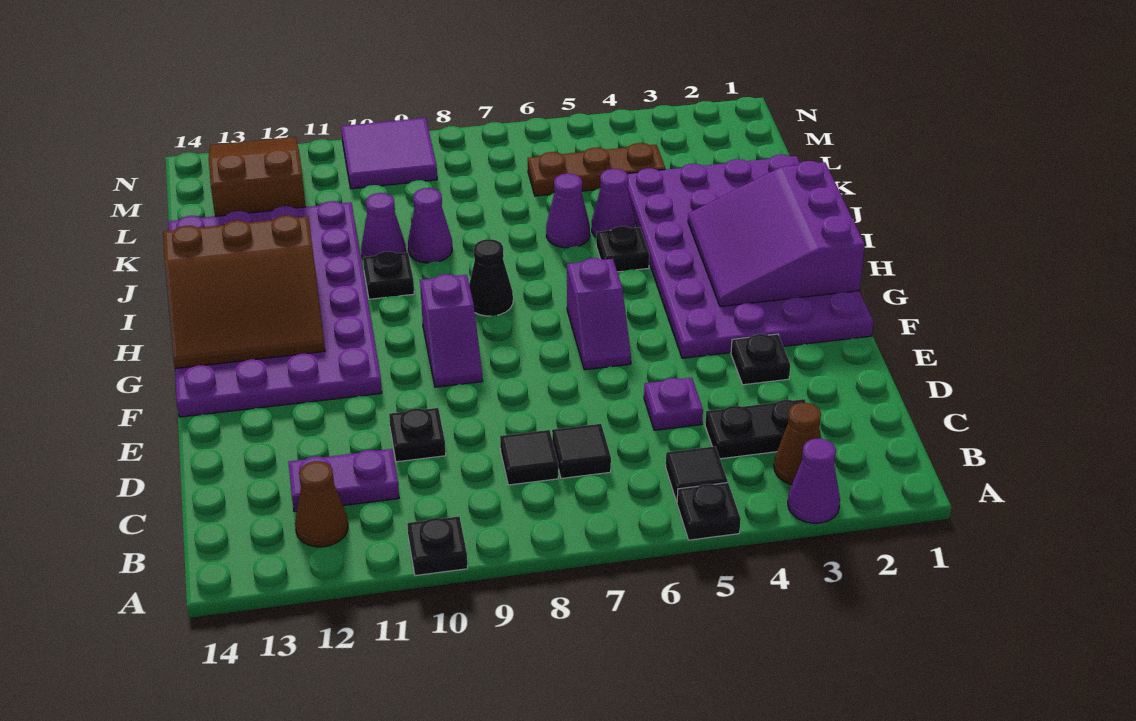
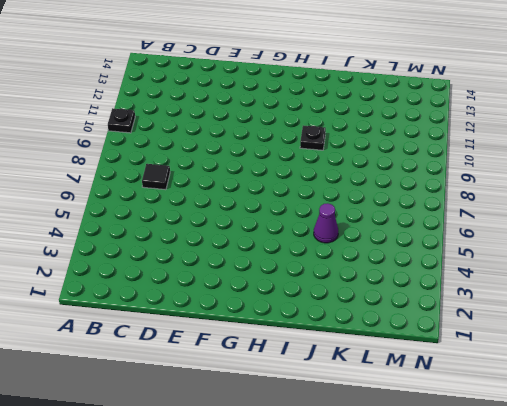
none -> purple cone A3 level 1
none -> black plate A5 level 1
none -> brown cone B3 level 1

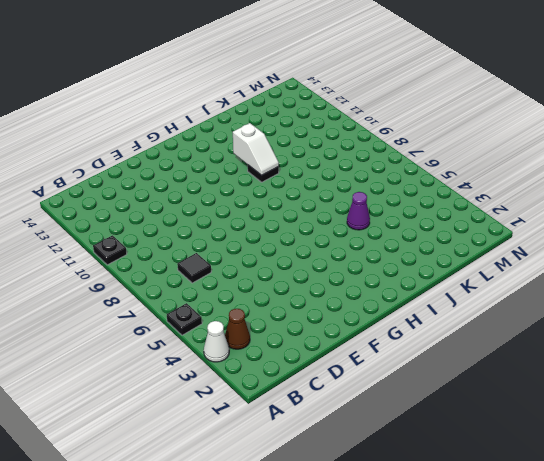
white cone A3 level 1 -> purple cone A3 level 1
white slope I10:I11 level 2 top 11 -> none
none -> black tile B5 level 1
none -> brown cone B12 level 1
none -> black plate C3:C4 level 1

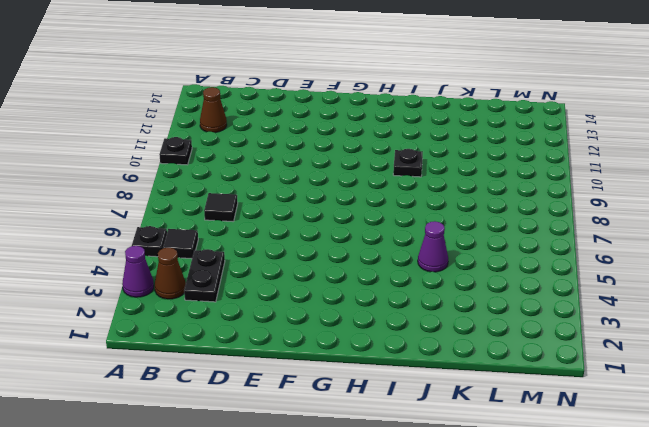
none -> black tile C8 level 1
none -> purple plate C11:C12 level 1
none -> purple plate D5 level 1

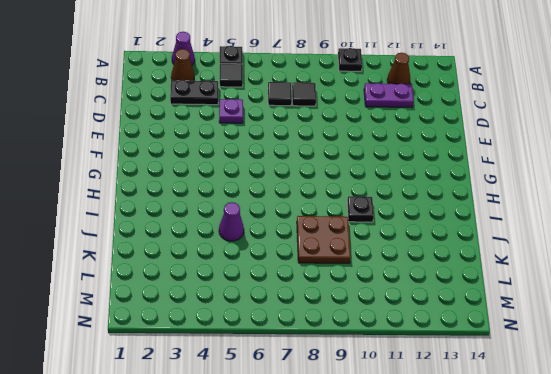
brown plate J8:K9 level 1 -> purple cone J9 level 1
none -> black plate D10 level 1
none -> black plate E3 level 1
none -> purple plate F1:K4 level 1

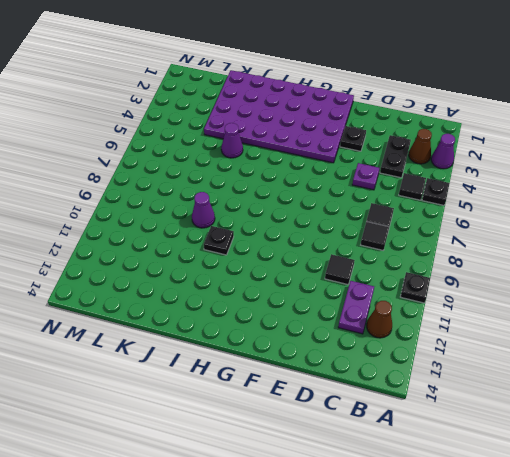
black tile D10 level 1 -> black plate D10 level 1
none -> purple slope F6:G6 level 1 top G
none -> purple slope F9:G9 level 1 top G
none -> purple plate F11:K14 level 1

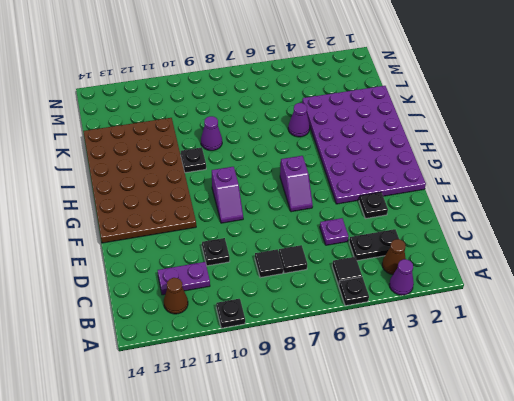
brown plate F11:K14 level 1 -> purple plate F11:K14 level 1
none -> black cone H8 level 1
none -> black plate I5 level 1
none -> purple cone J6 level 1

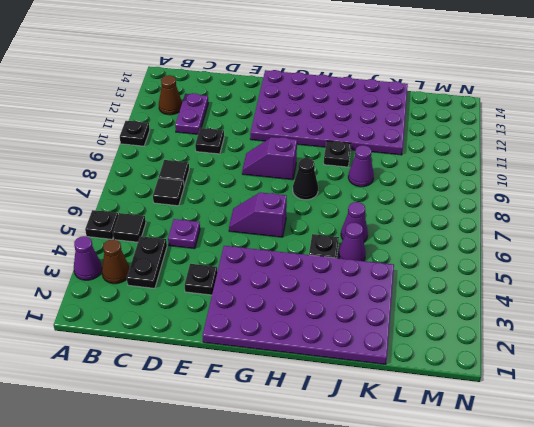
none -> purple cone J10 level 1
none -> brown plate L4:L6 level 1
none -> brown slope L12:N13 level 1 top L

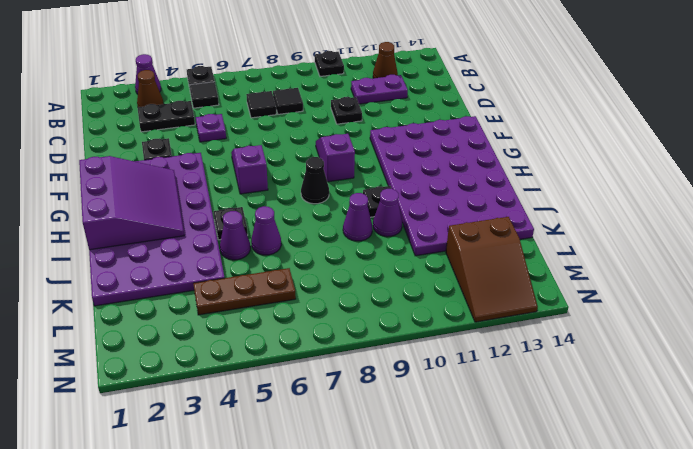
none -> purple tile M9:N10 level 1
none -> brown slope G12:I14 level 2 top I

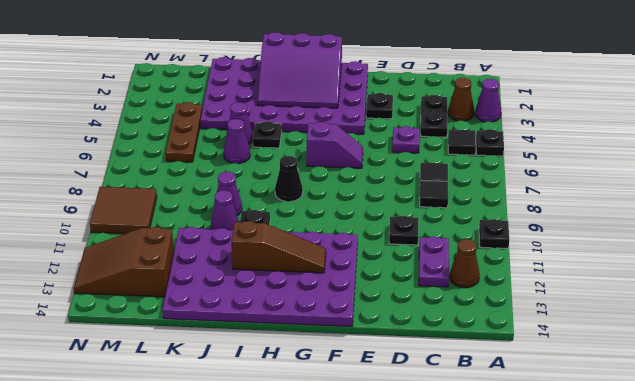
brown slope G12:I12 level 2 top I -> brown slope G12:I14 level 2 top I
brown tile M9:N10 level 1 -> purple tile M9:N10 level 1
none -> purple slope F9:G9 level 1 top G

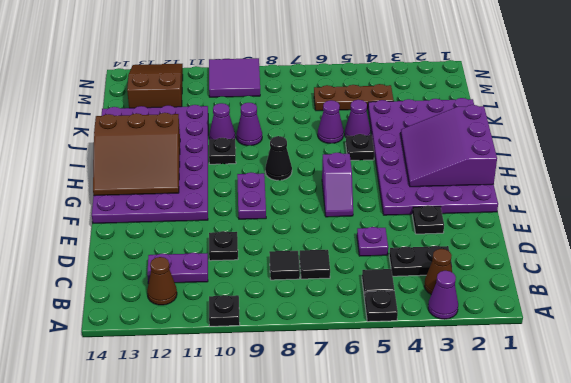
purple plate F9:G9 level 1 -> purple slope F9:G9 level 1 top G

